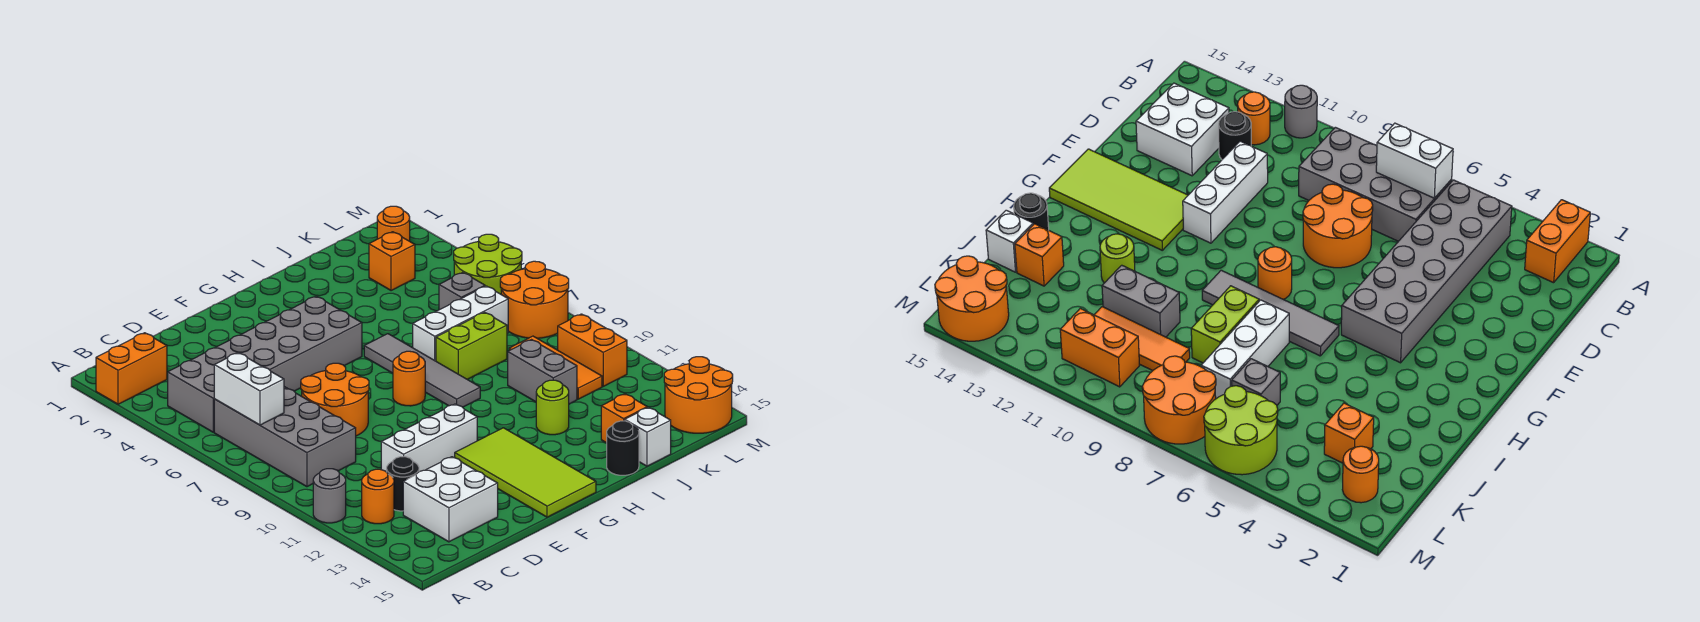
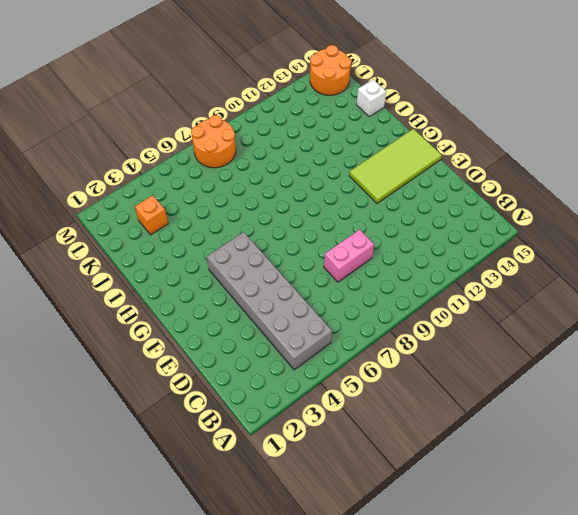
pink brick D8:D9 level 1 -> orange round brick D7:E8 level 1
none -> orange brick A2:B2 level 1
none -> grey round brick A11 level 1
none -> grey brick B6:C9 level 1

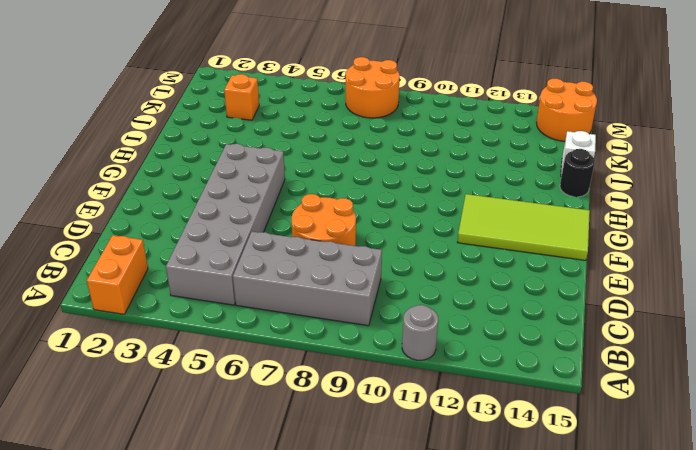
none -> orange round brick B12 level 1
none -> black round brick C12 level 1
none -> white brick C13:D14 level 1

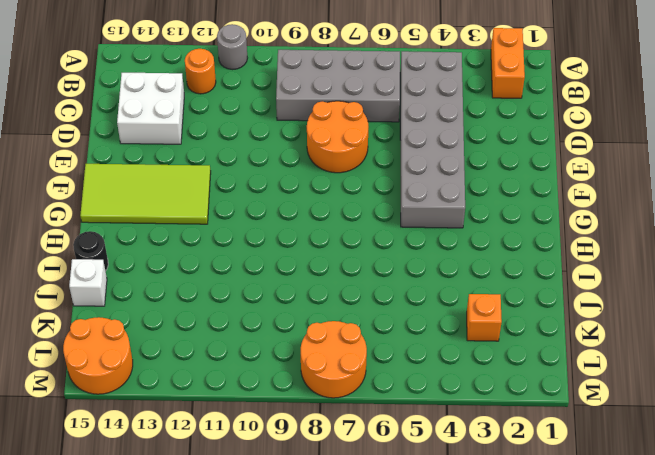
none -> black round brick C12 level 1
none -> white brick D11:F11 level 1
none -> orange round brick G8 level 1

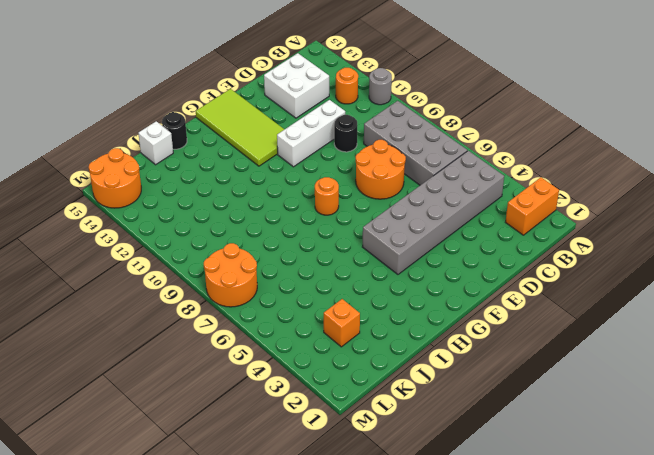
black round brick D10 level 1 -> black round brick C12 level 1
none -> grey tile H6:H9 level 1
none -> white brick I7:K7 level 1
none -> lime brick I8:J8 level 1

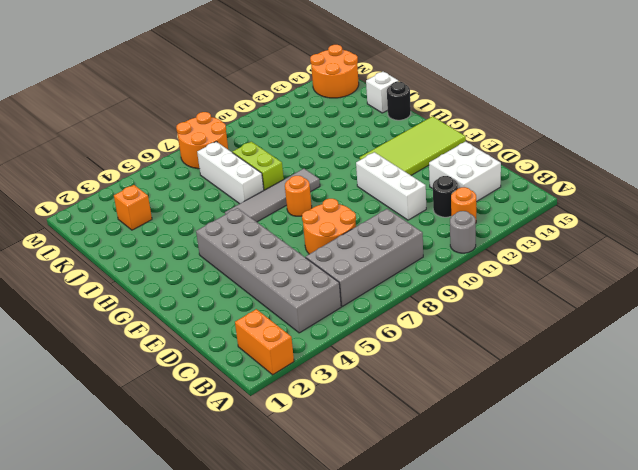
none -> lime round brick I12 level 1
none -> grey brick J10:J11 level 1
none -> orange brick J14 level 1

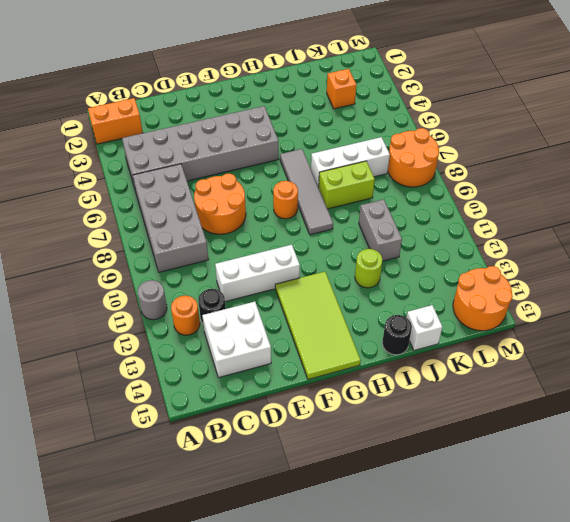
none -> orange brick J14 level 1
none -> grey brick K6 level 1
none -> orange tile K9:K11 level 1

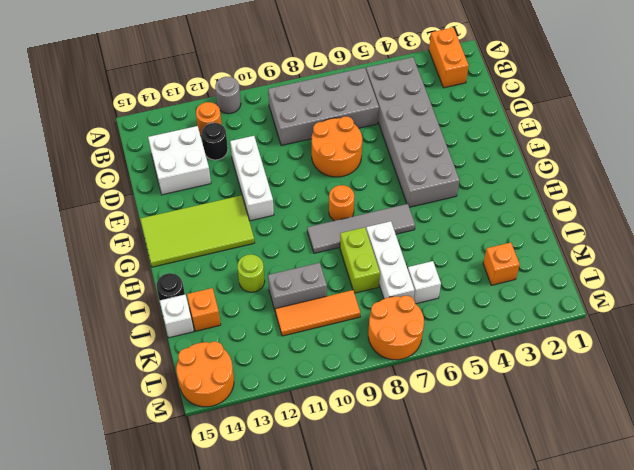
white brick K6 level 1 -> grey brick K6 level 1
none -> orange round brick L2 level 1
none -> lime round brick L5:M6 level 1
none -> orange brick L10:L11 level 1

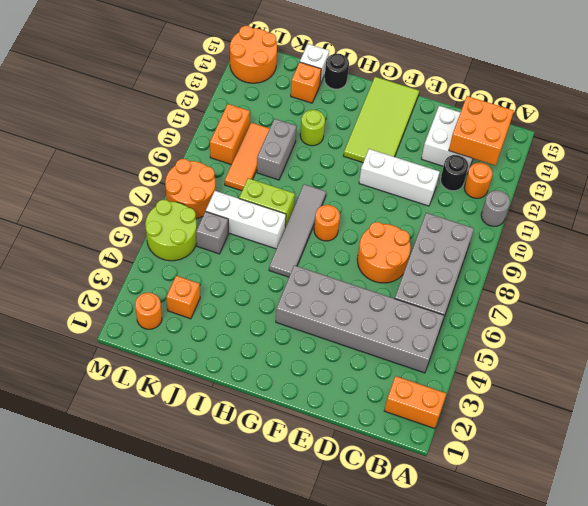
orange brick B13:C14 level 2 -> none
none -> white brick B6:B7 level 2

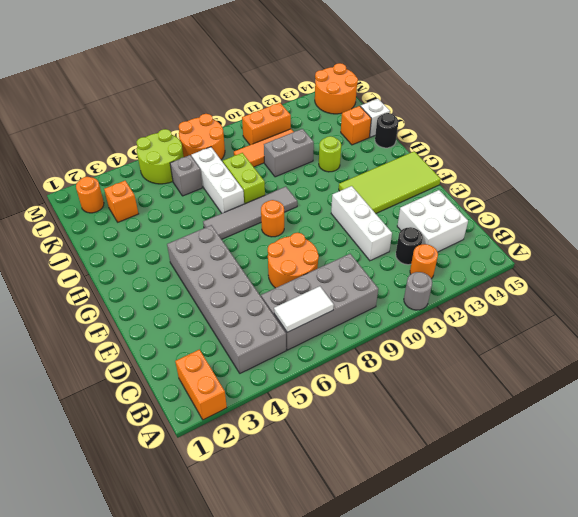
white tile B6:B7 level 2 -> white brick B6:B7 level 2

